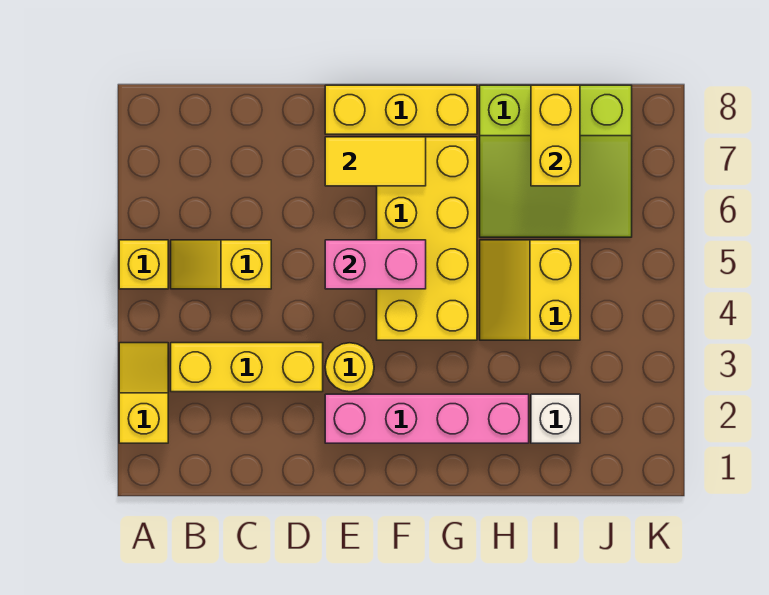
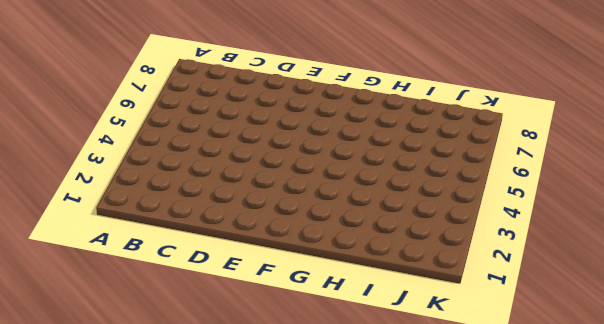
none -> yellow slope A2:A3 level 1 top 2
none -> yellow brick A5 level 1
none -> yellow brick B3:D3 level 1

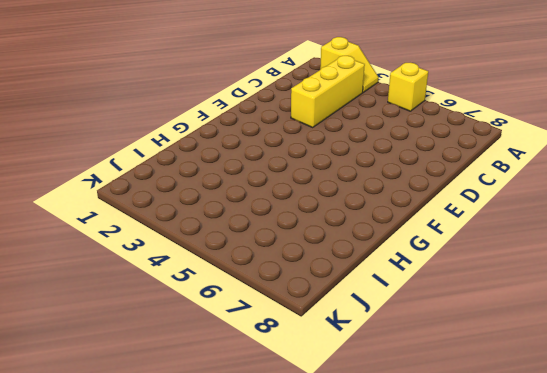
none -> yellow slope B5:C5 level 1 top C
none -> pink brick E2:H2 level 1
none -> yellow round brick E3 level 1

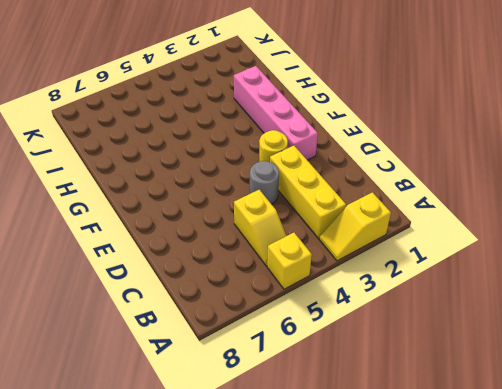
grey round brick D4 level 1 -> none
none -> yellow brick E8:G8 level 1
none -> yellow brick F4:G7 level 1
none -> yellow slope H4:I5 level 1 top I

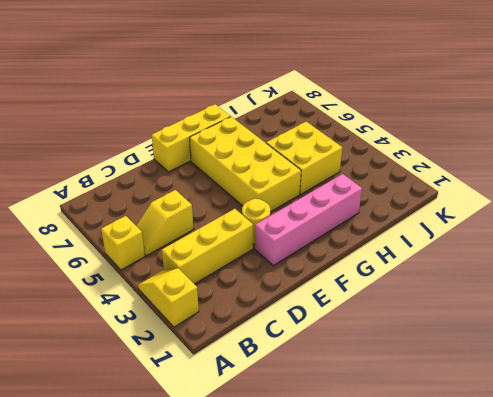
yellow brick H4:I5 level 1 -> yellow slope H4:I5 level 1 top I
none -> lime slope H6:J8 level 1 top 8
none -> white brick I2 level 1
none -> pink brick E5:F5 level 2

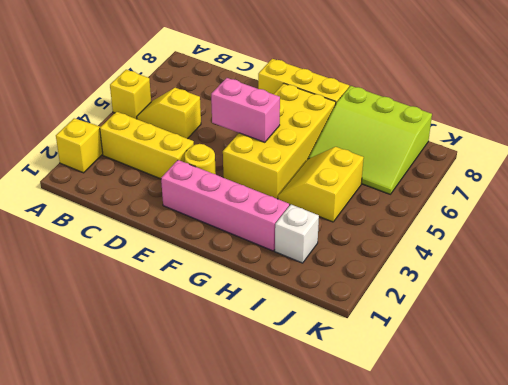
none -> yellow tile E7:F7 level 2
none -> yellow brick I7:I8 level 2

